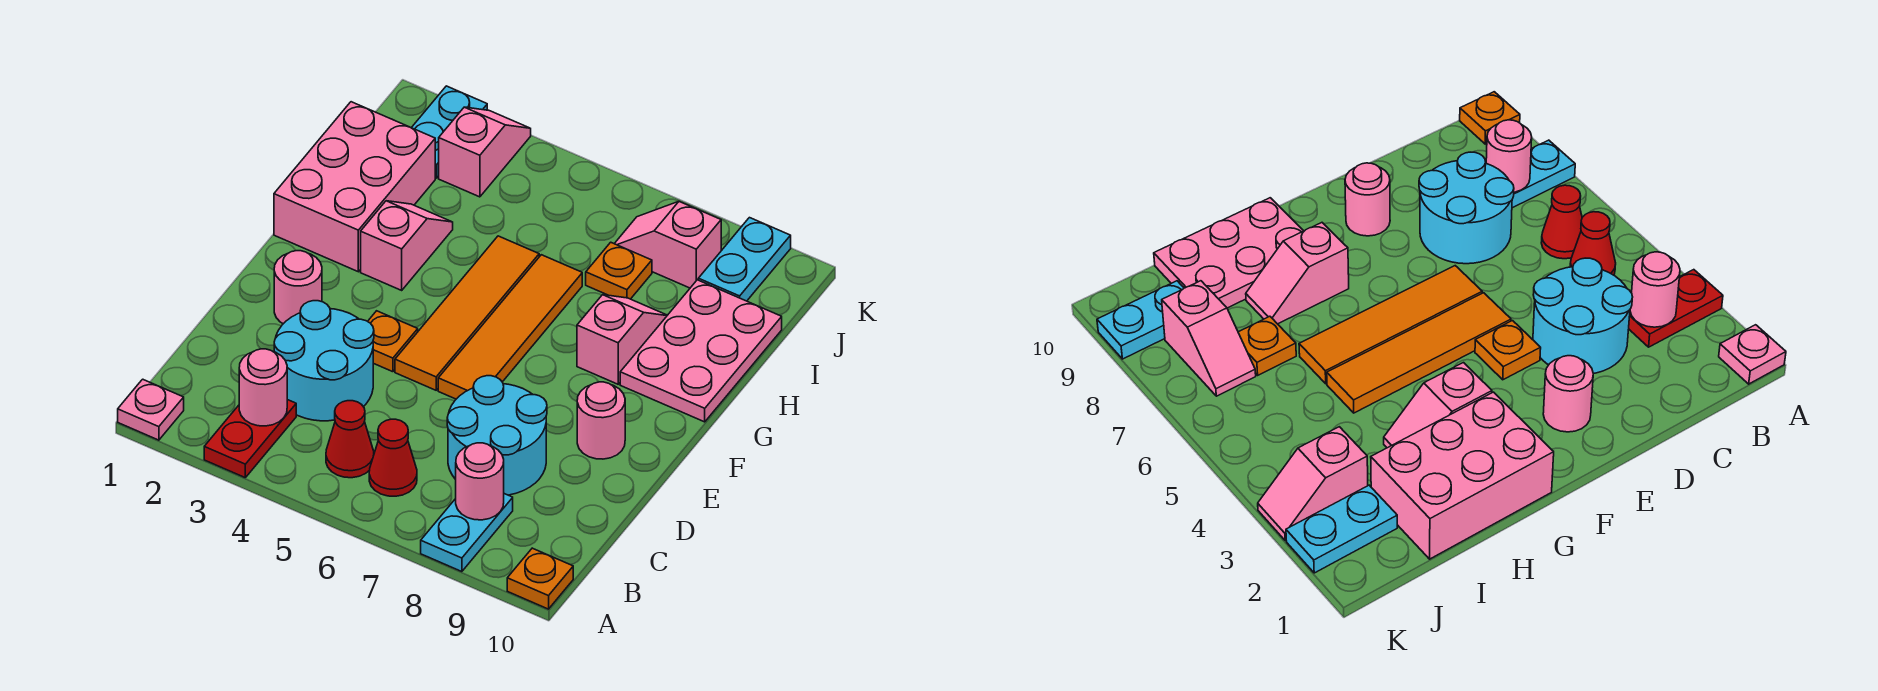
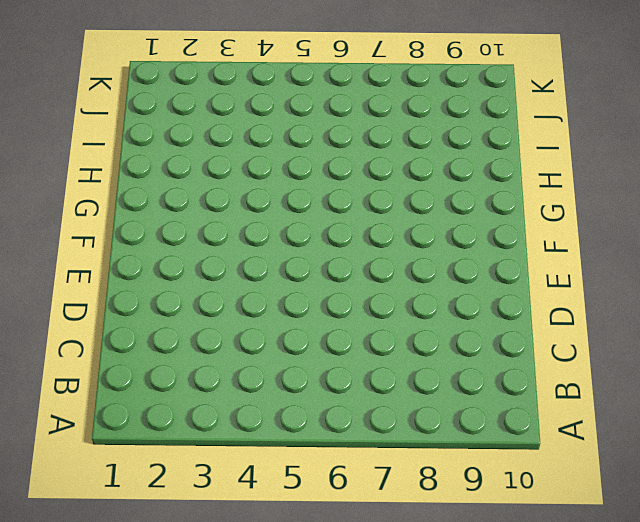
none -> pink plate A1 level 1
none -> red plate A3:B3 level 1
none -> cyan plate A8:B8 level 1

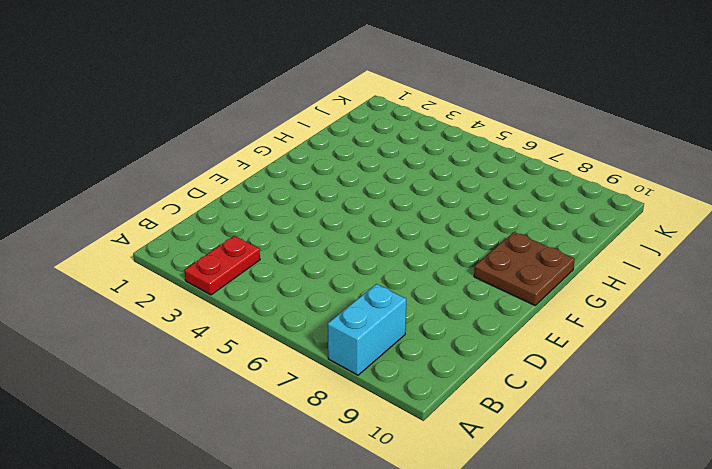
cyan brick A8:B8 level 1 -> cyan plate A8:B8 level 1
brown plate F9:G10 level 1 -> pink plate G9:I10 level 1
none -> pink plate A1 level 1
none -> orange plate A10 level 1
none -> red cone B5 level 1

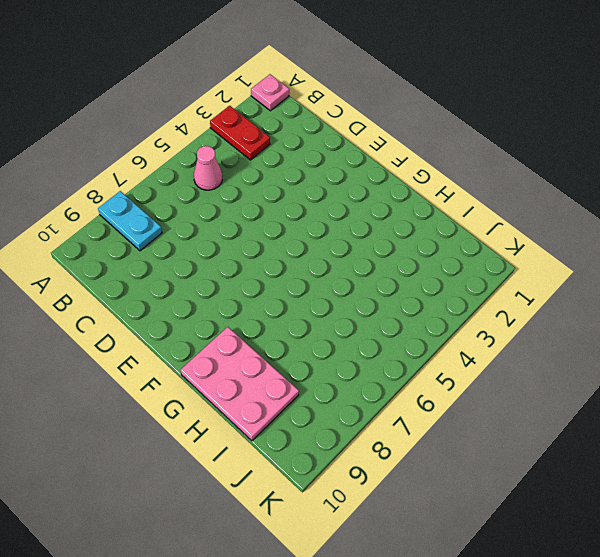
pink cone B5 level 1 -> red cone B5 level 1
none -> orange plate A10 level 1
none -> red cone B6 level 1
none -> cyan round brick C3:D4 level 1

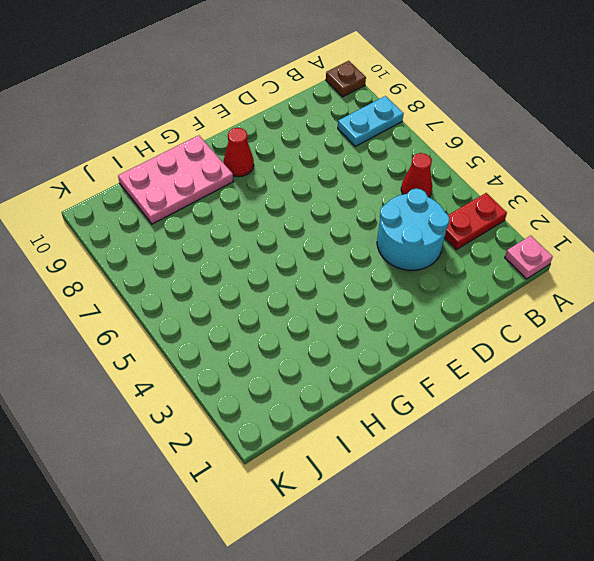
brown plate A10 level 1 -> orange plate A10 level 1
red cone F9 level 1 -> red cone B6 level 1
none -> cyan round brick C7:D8 level 1
none -> pink round brick E2 level 1
none -> orange plate E4 level 1

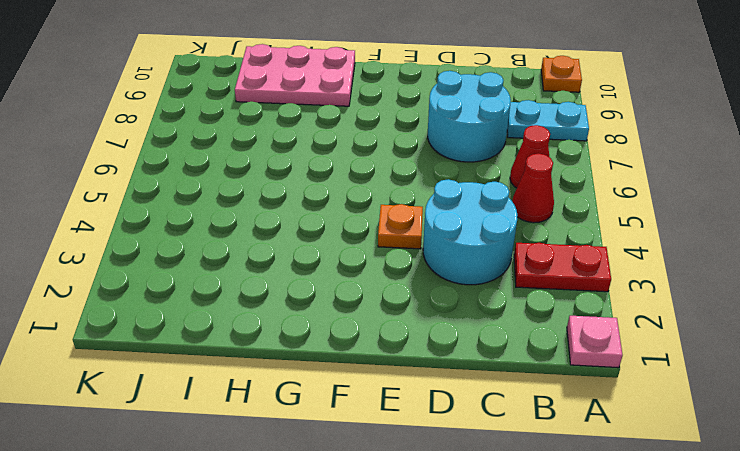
none -> pink round brick E2 level 1
none -> orange tile E5:H5 level 1
none -> orange tile E6:H6 level 1

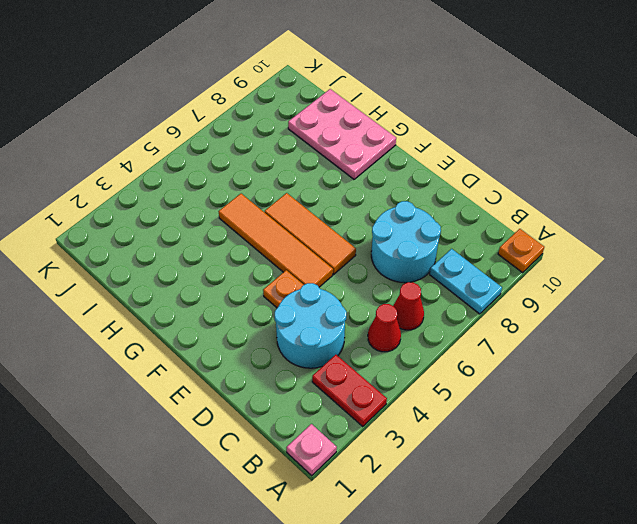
orange tile E6:G6 level 1 -> orange tile E6:H6 level 1
none -> pink round brick E2 level 1
none -> pink round brick E9 level 1
none -> pink brick G1:I2 level 1

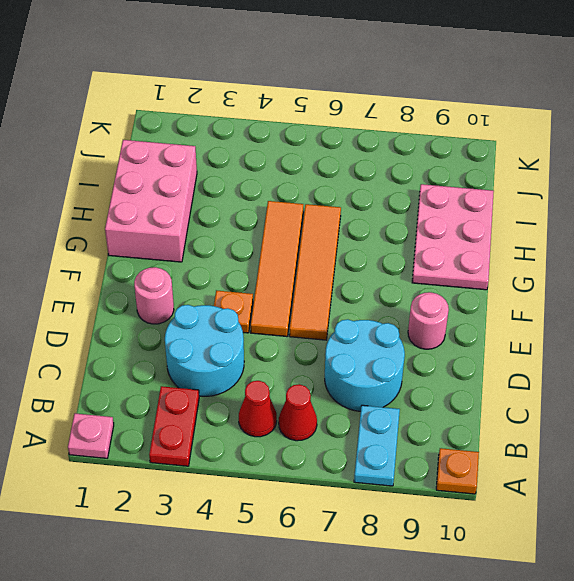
none -> pink slope G3:H3 level 1 top G
none -> pink slope G8:H8 level 1 top G
none -> orange plate I7 level 1

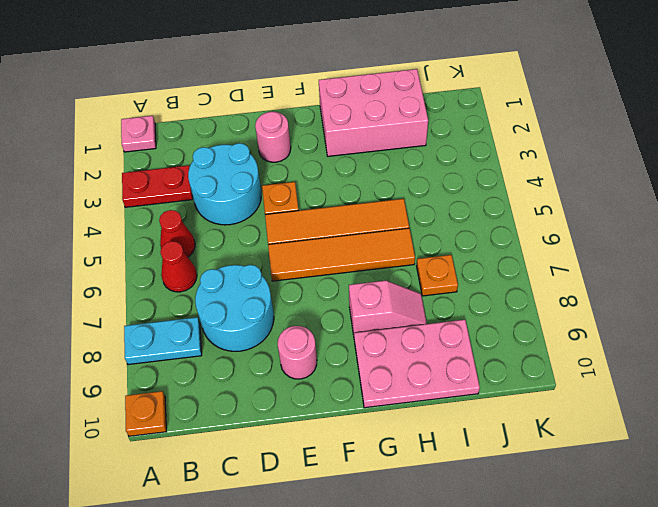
none -> pink slope G3:H3 level 1 top G
none -> cyan plate J2:K2 level 1
none -> pink slope J3:K3 level 1 top J

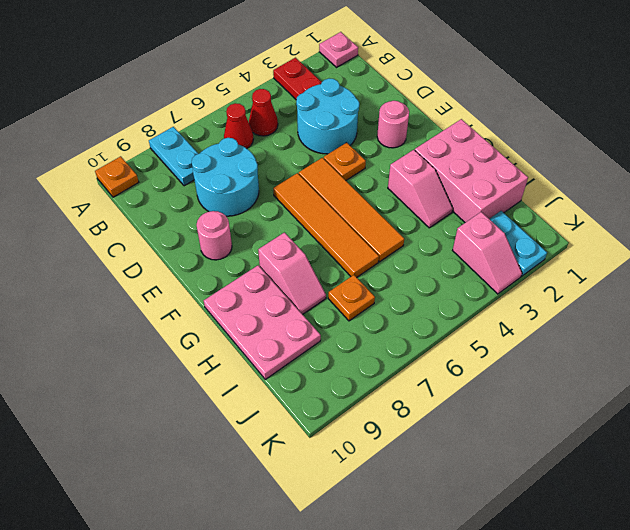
none -> pink slope J7:J8 level 1 top 8
none -> cyan plate J9:K9 level 1
none -> pink round brick B3 level 2

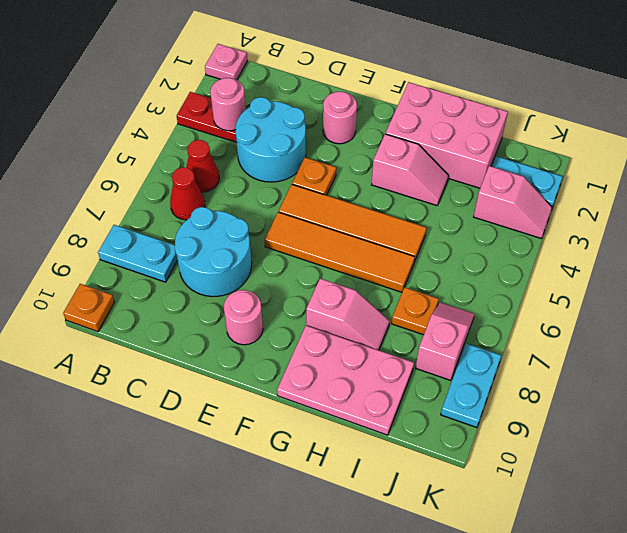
cyan plate K8:K9 level 1 -> cyan plate J9:K9 level 1
none -> pink round brick B8 level 2

